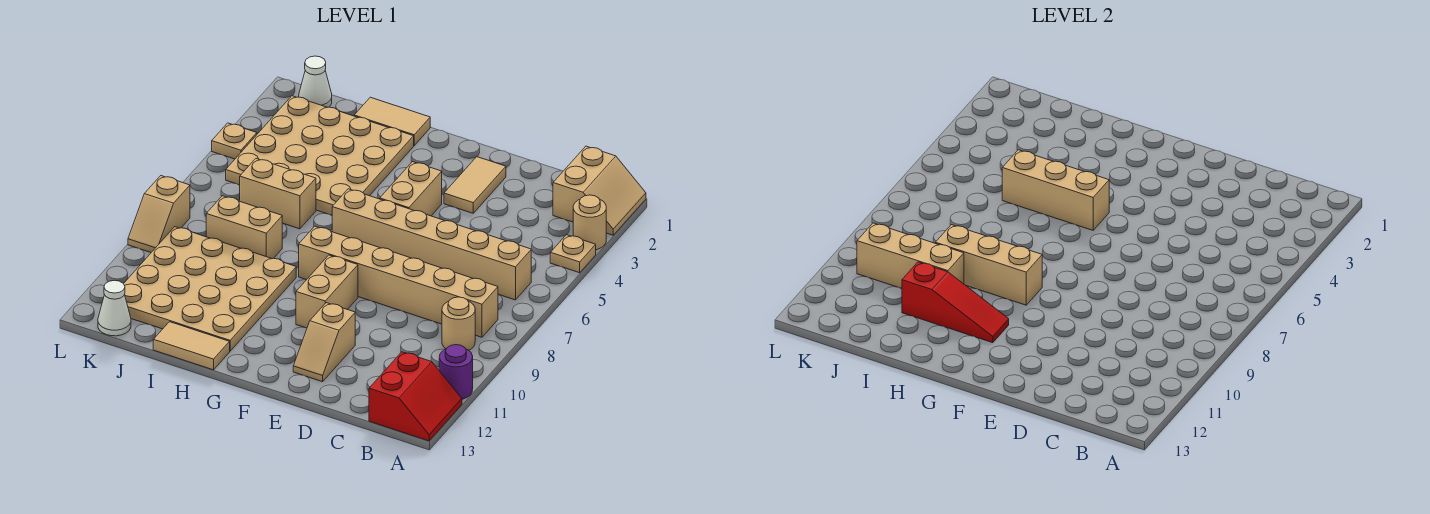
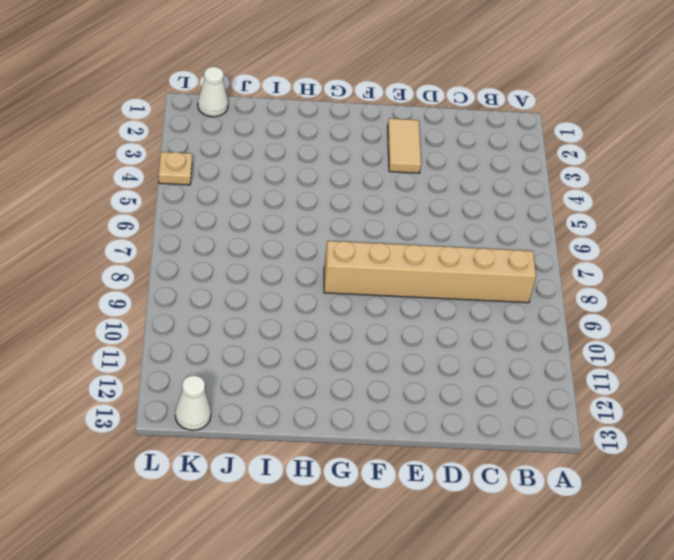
none -> tan slope A1:B2 level 1 top B
none -> tan round brick A3 level 1
none -> tan plate A4 level 1

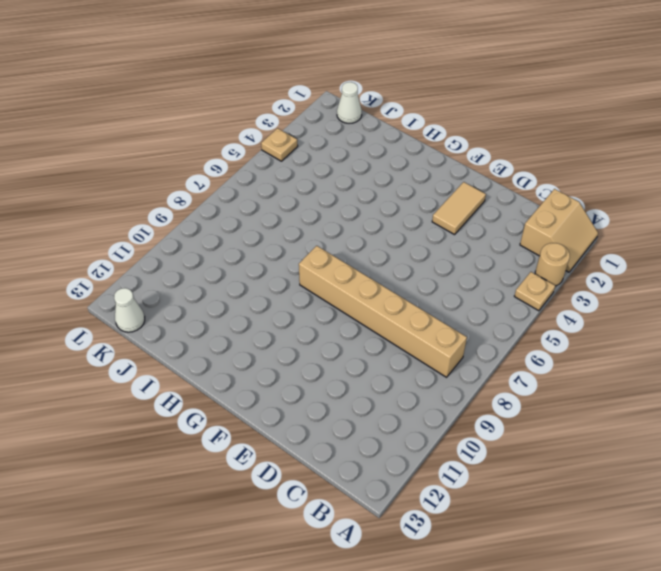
none -> purple round brick A11 level 1
none -> red slope A12:B13 level 1 top B
none -> tan brick B6:G6 level 1

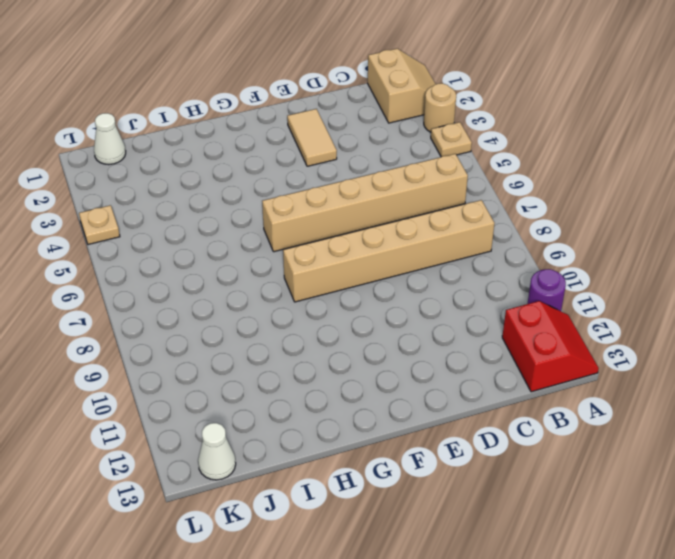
none -> tan round brick B9 level 1
none -> tan slope E11:E12 level 1 top 11
none -> tan brick F4:F5 level 1

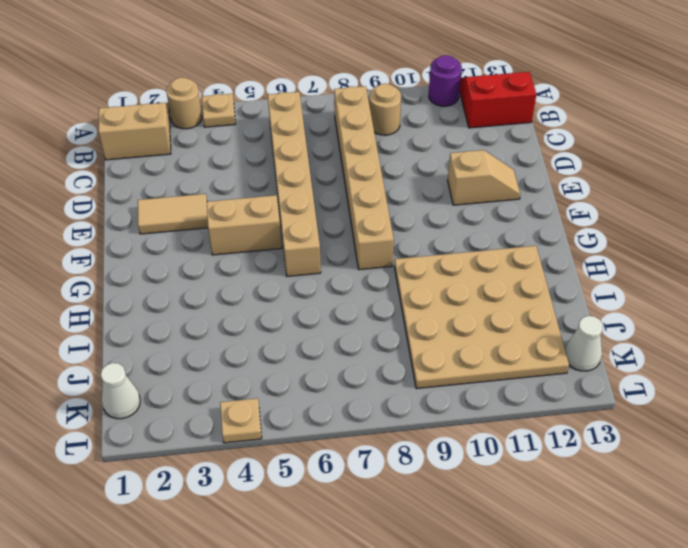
none -> tan brick F9:F10 level 1
none -> tan tile H1:I1 level 1
none -> tan plate H2:K5 level 1

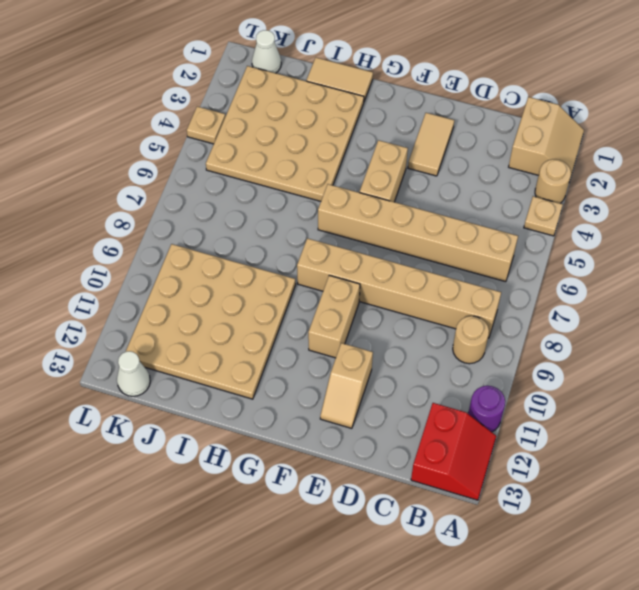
none -> tan tile H13:I13 level 1
none -> tan brick I6:J6 level 1
none -> tan brick I8:J8 level 1

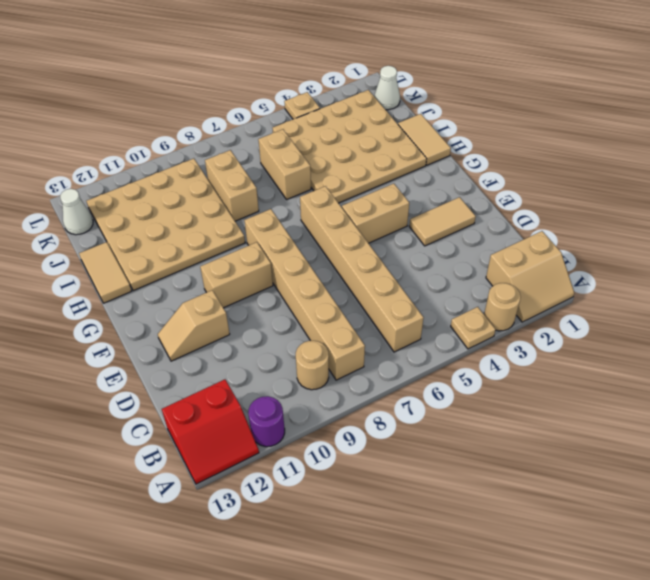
none -> tan slope L8:L9 level 1 top 8
none -> tan brick G5:I5 level 2
none -> tan brick G9:I9 level 2

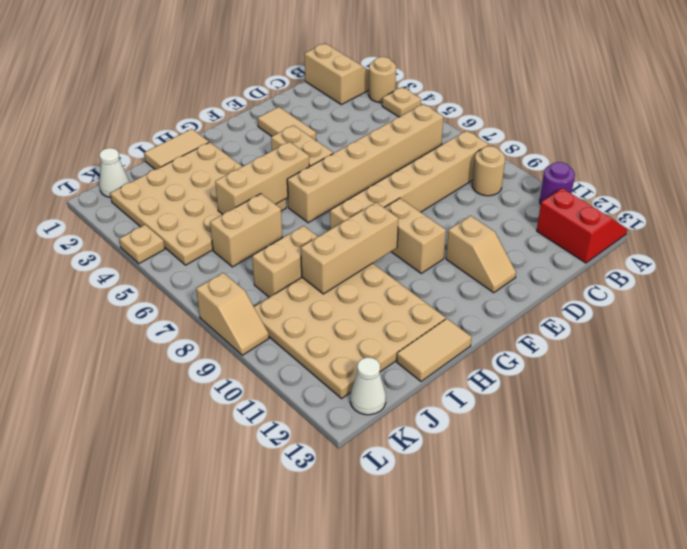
none -> red slope G11:I11 level 2 top I
none -> tan brick I10:K10 level 2

